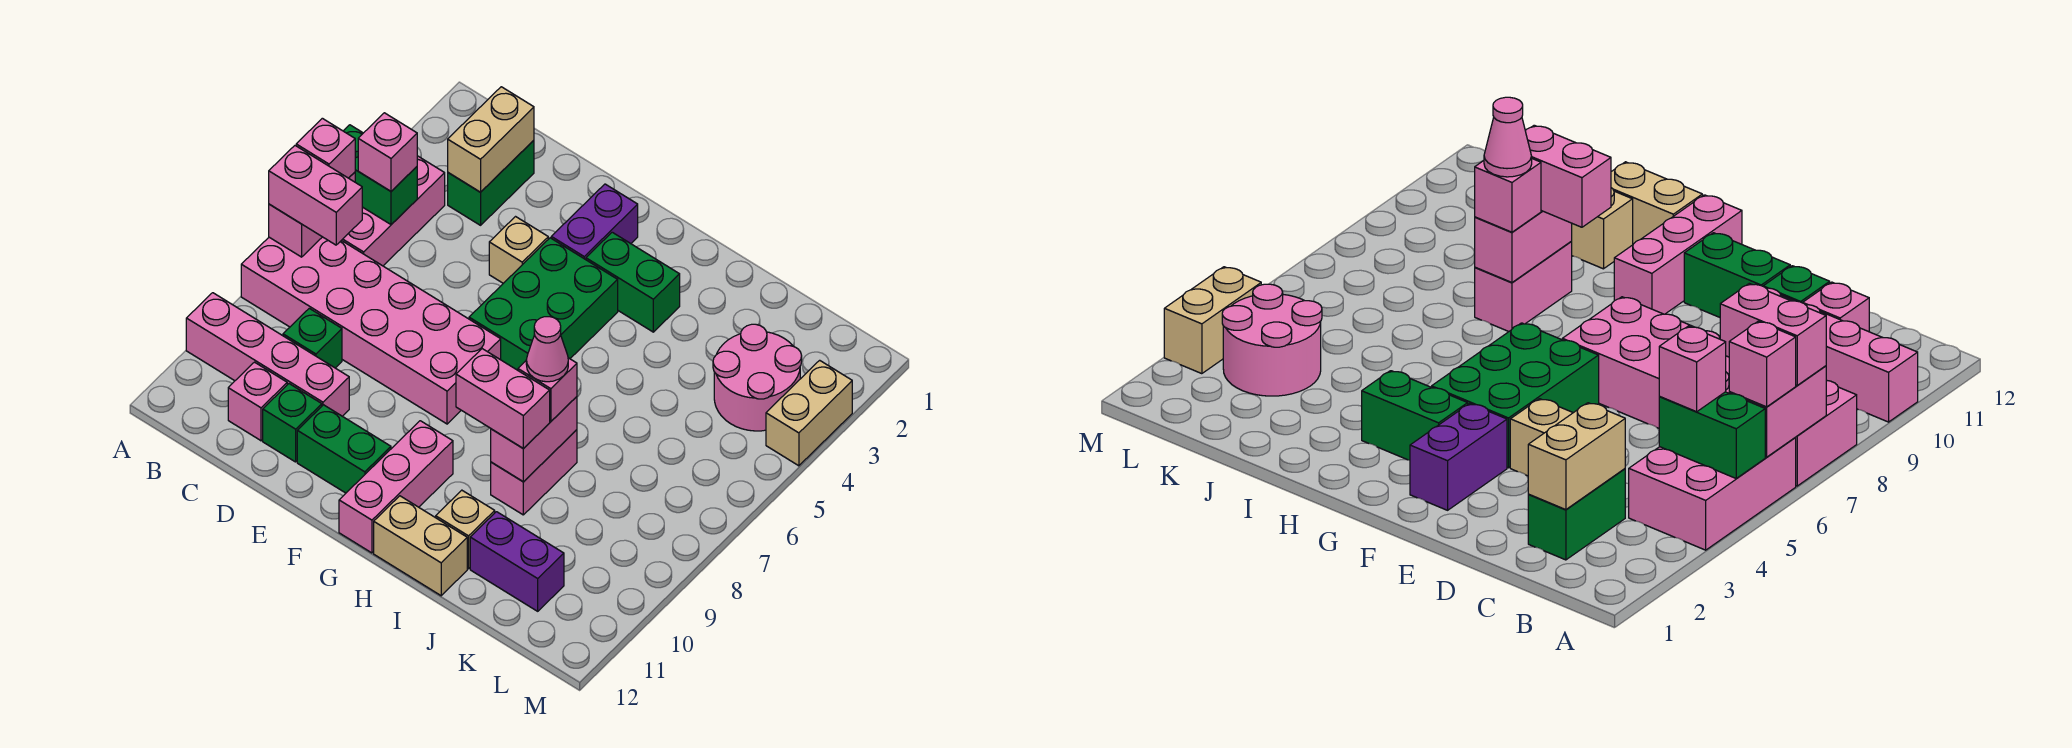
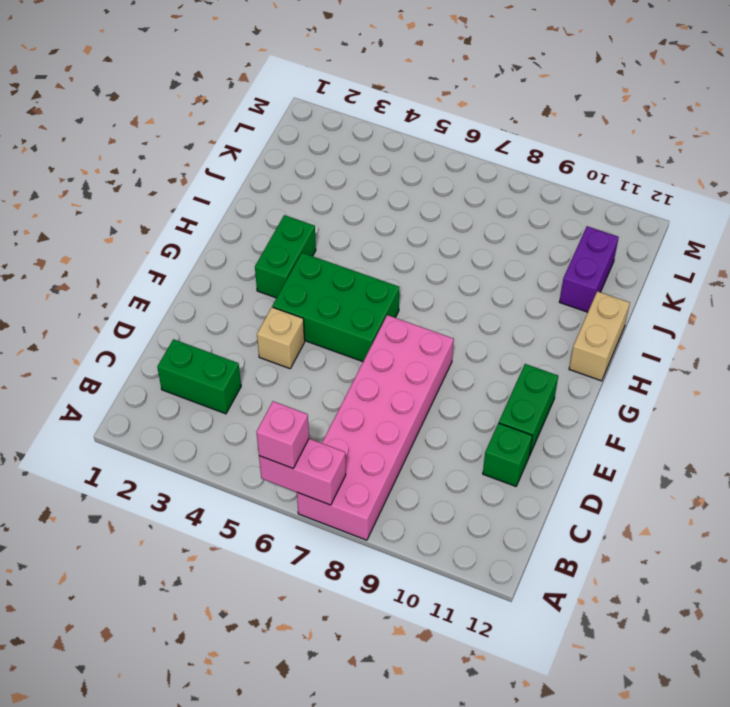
none -> pink brick A4:B6 level 1
none -> pink brick A10:D10 level 1
none -> green brick C9 level 1

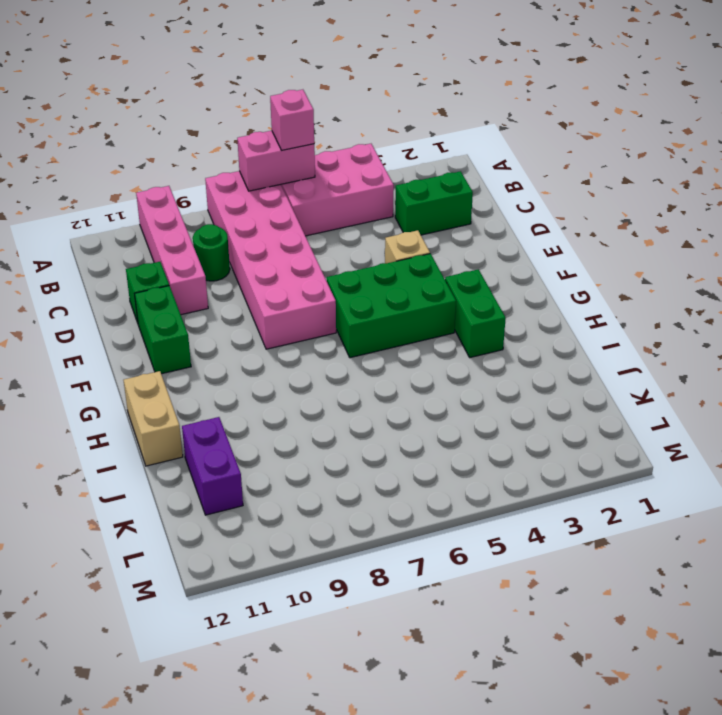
green round brick C9 level 1 -> green brick C9 level 1
none -> pink brick C11 level 1
none -> purple brick F2:F3 level 1
none -> pink brick G10:G12 level 1

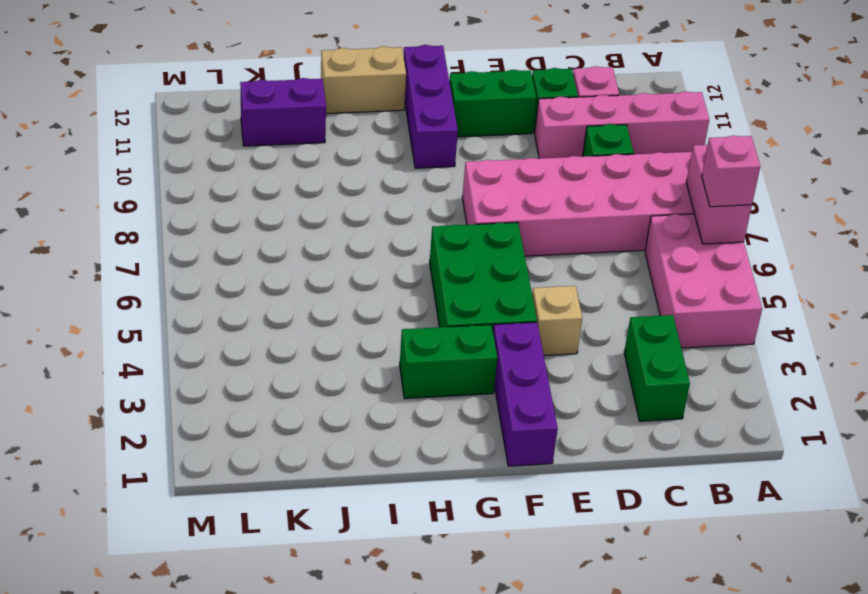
purple brick F1:F3 level 1 -> purple brick F2:F3 level 1
purple brick G10:G12 level 1 -> pink brick G10:G12 level 1
none -> pink brick I8:I9 level 1
none -> tan brick I11 level 1
none -> pink round brick K3:L4 level 1

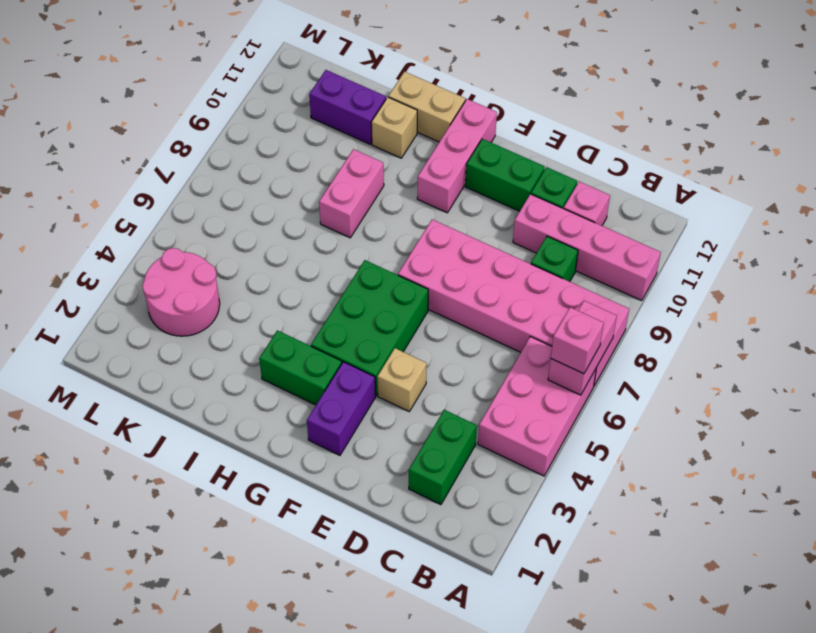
none -> tan brick M3:M4 level 1
none -> green brick A5:B5 level 2
none -> tan brick C2:C3 level 2

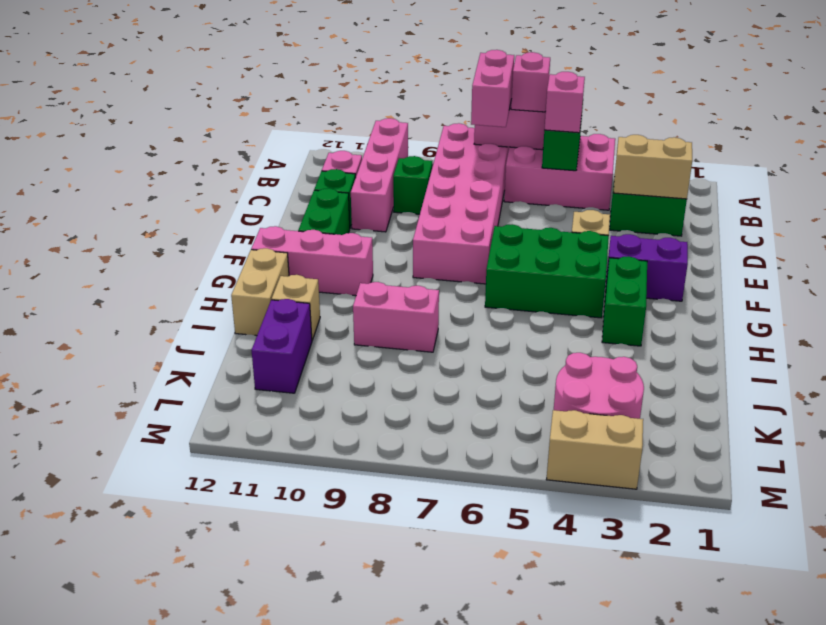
none -> pink brick I8:I9 level 2
none -> pink brick H9:I9 level 3
none -> pink brick I8 level 3

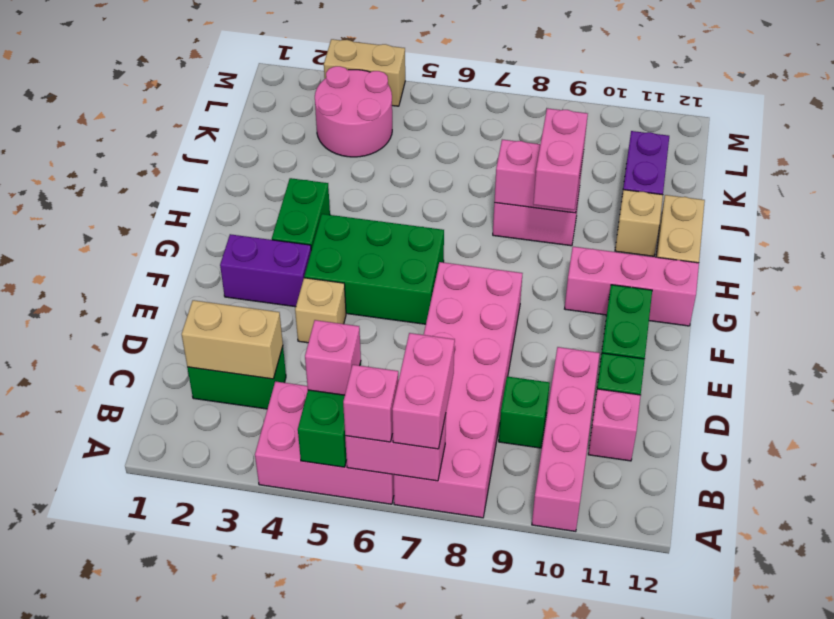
none -> pink brick I8 level 3
none -> pink cone I8 level 4

